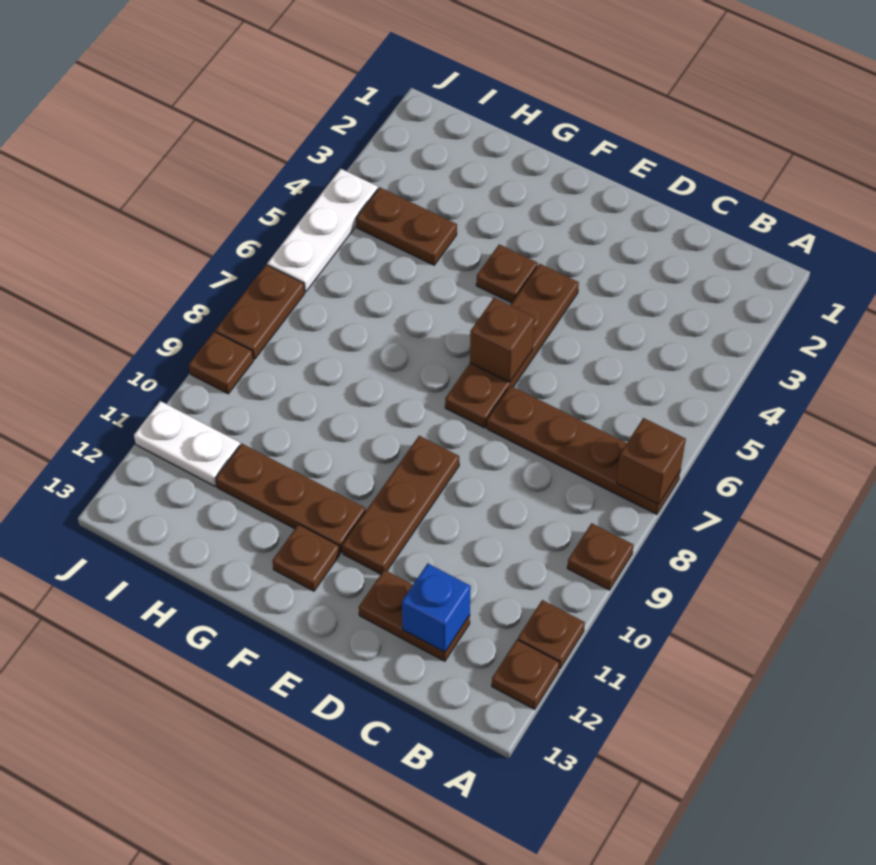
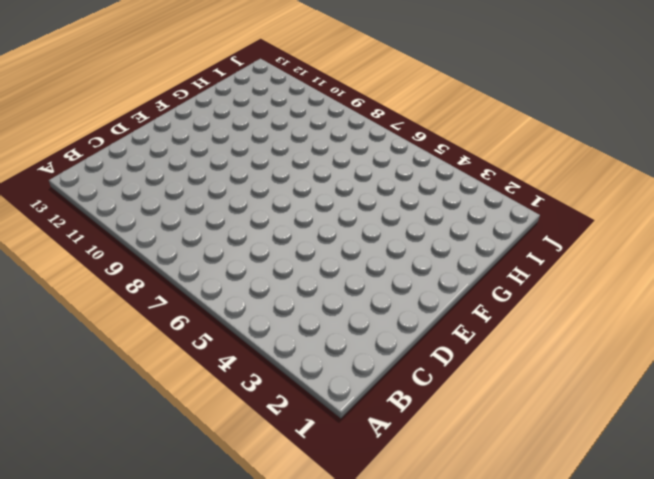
none -> brown plate A7:D7 level 1
none -> brown plate A9 level 1
none -> brown plate A11 level 1

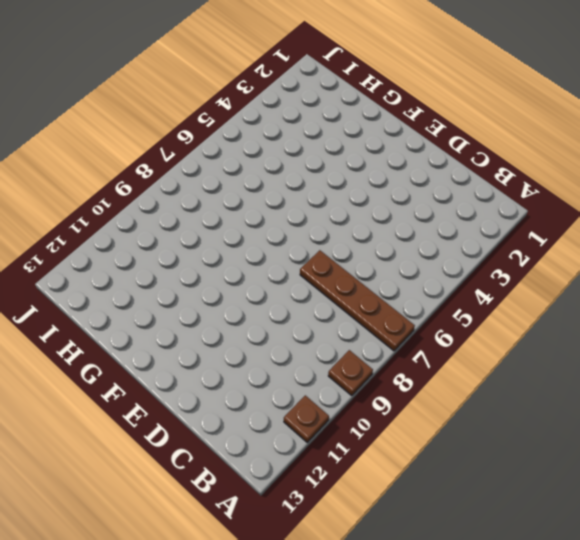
none -> brown plate A12 level 1
none -> brown plate C12:D12 level 1
none -> brown plate E4:E7 level 1

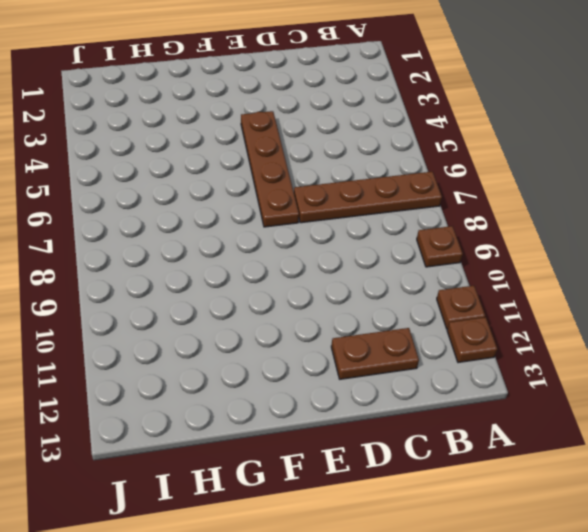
none -> brown plate E9:E11 level 1
none -> brown plate F4 level 1
none -> brown plate F11:H11 level 1

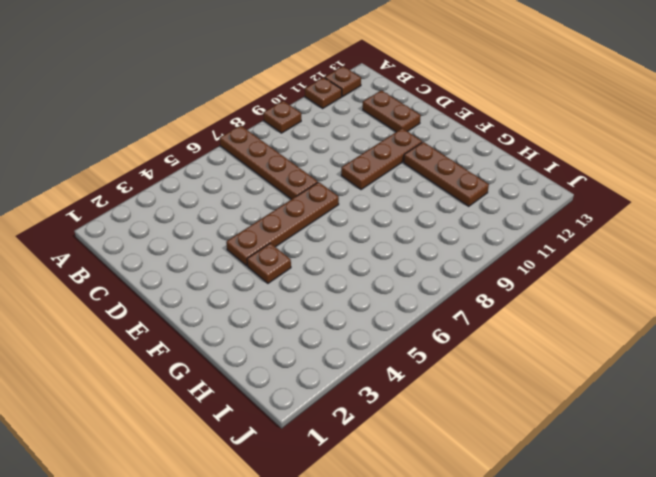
none -> brown plate F12 level 1
none -> brown plate H4:I4 level 1
none -> white plate I11:J11 level 1

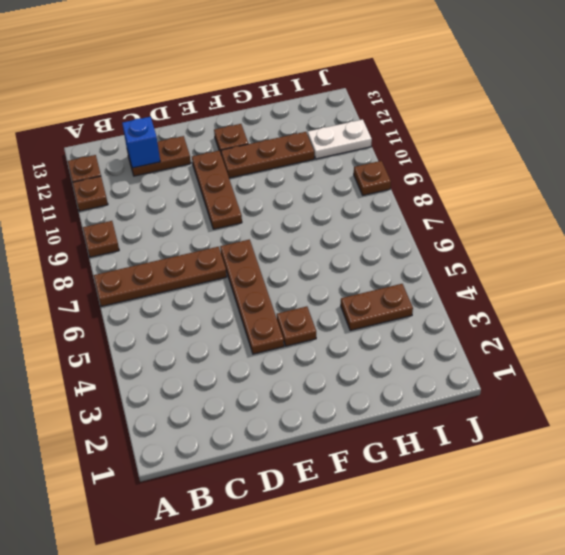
none -> white plate J4:J6 level 1
none -> brown plate J7:J8 level 1
none -> brown brick A7 level 2

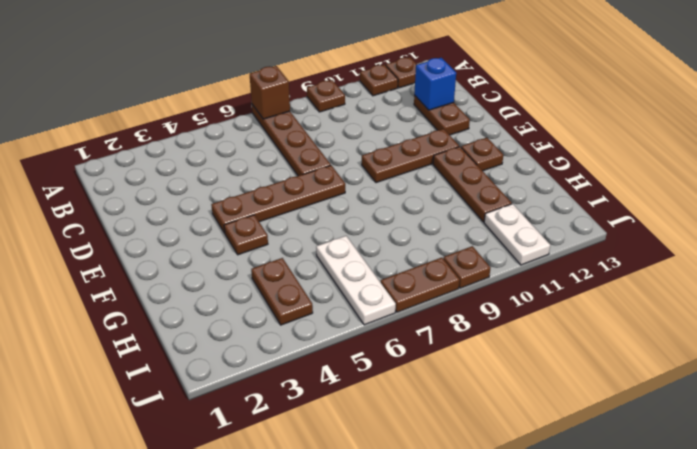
white plate H6:J6 level 1 -> white plate J4:J6 level 1
none -> brown brick E6 level 2

